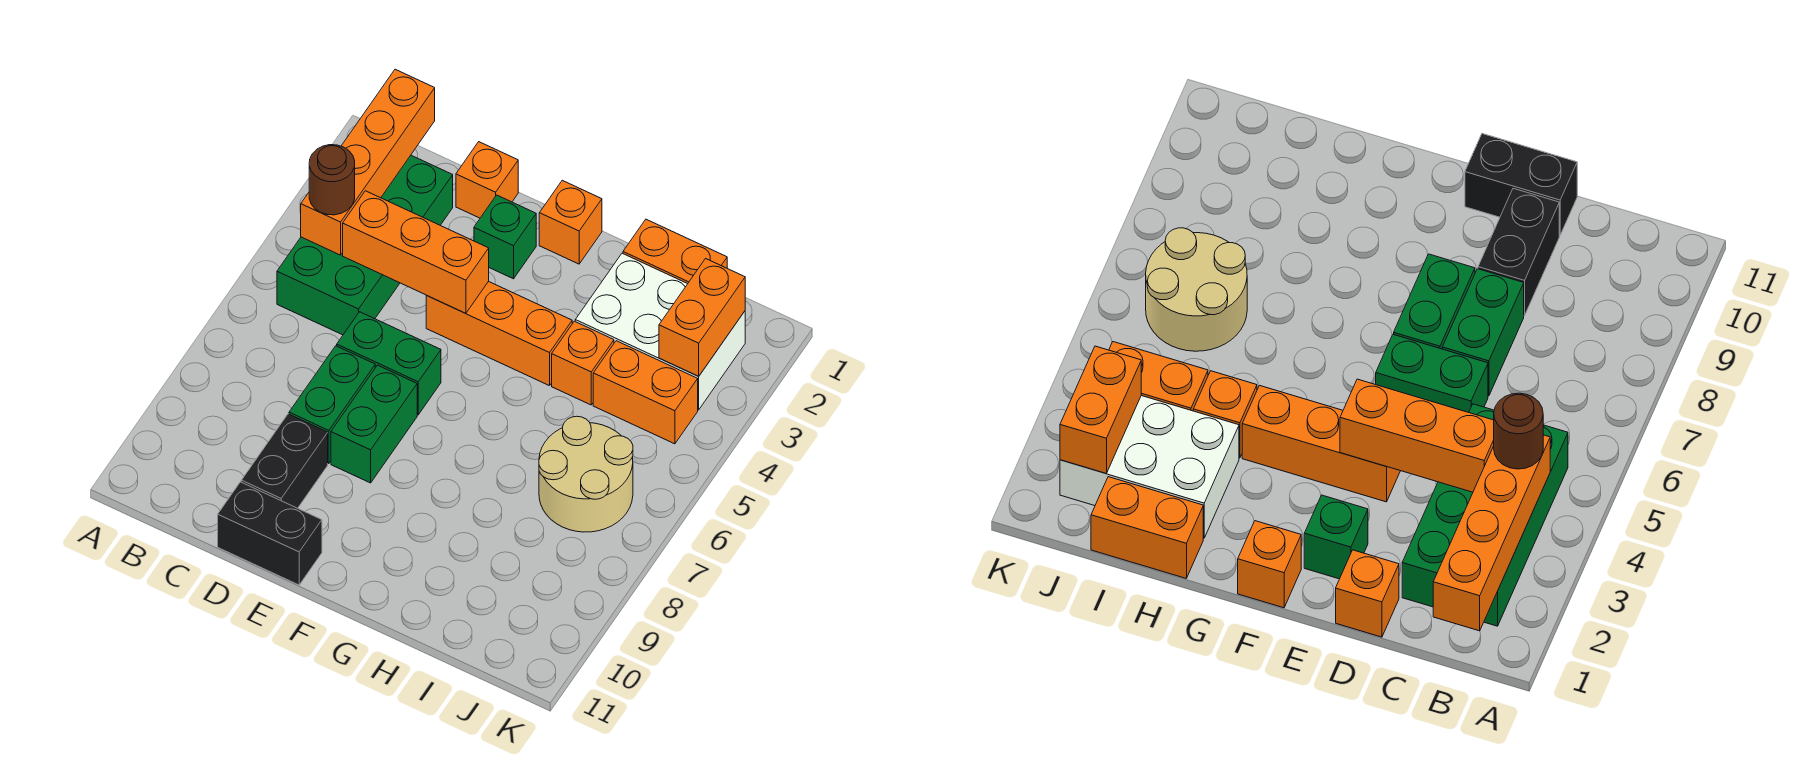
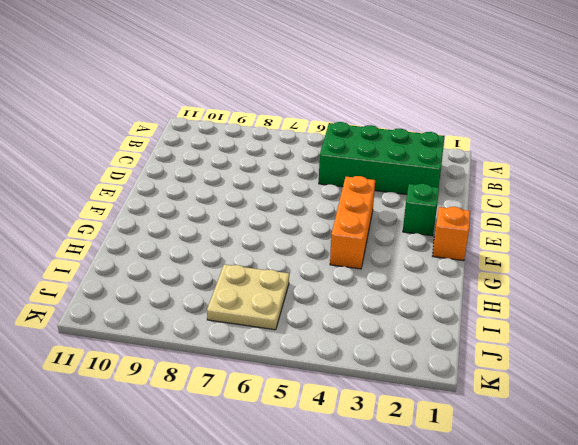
tan plate I6:J7 level 1 -> tan round brick I6:J7 level 1
none -> orange brick D1 level 1
none -> green brick D6:E6 level 1
none -> green brick D7:D8 level 1

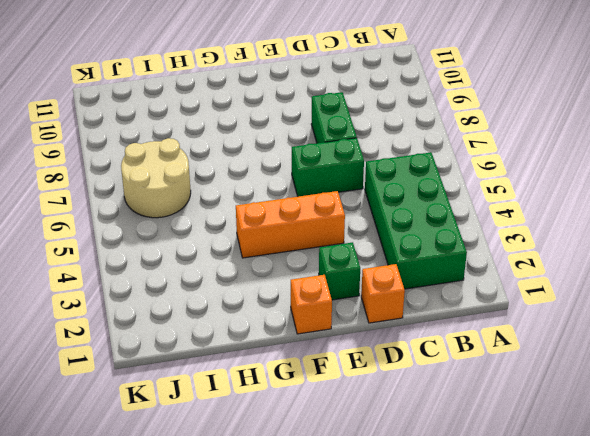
none -> black brick D9:D10 level 1
none -> black brick D11:E11 level 1
none -> green brick E7:E8 level 1

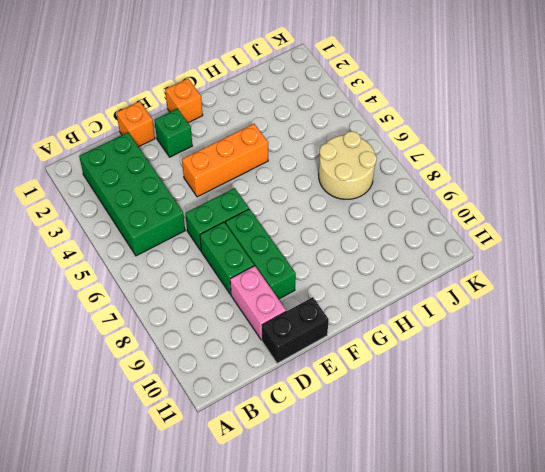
pink brick D9:D10 level 1 -> black brick D9:D10 level 1
green brick E7:E9 level 1 -> green brick E7:E8 level 1
none -> orange brick H1:I1 level 1
none -> white brick H2:J3 level 1
none -> orange brick H4 level 1

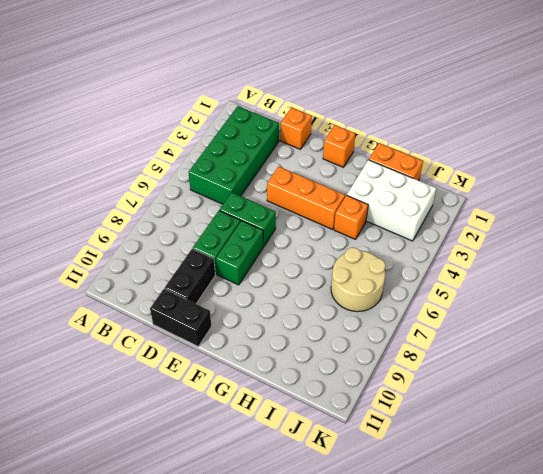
none -> green brick E2 level 1
none -> orange brick I4:J4 level 1
none -> orange brick B1:B4 level 2

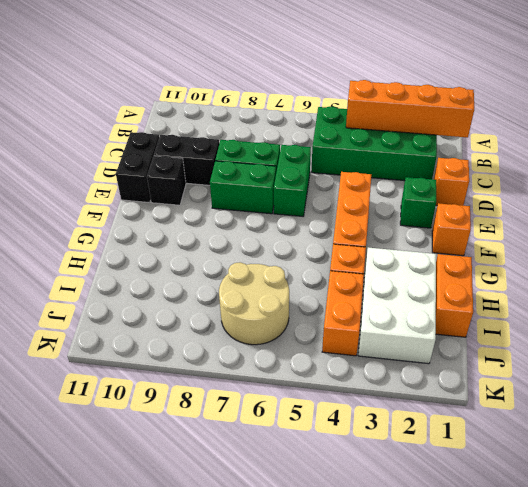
black brick E10 level 1 -> none
none -> orange brick C4:E4 level 2
none -> orange brick J2:J3 level 2
none -> brown round brick B4 level 3

